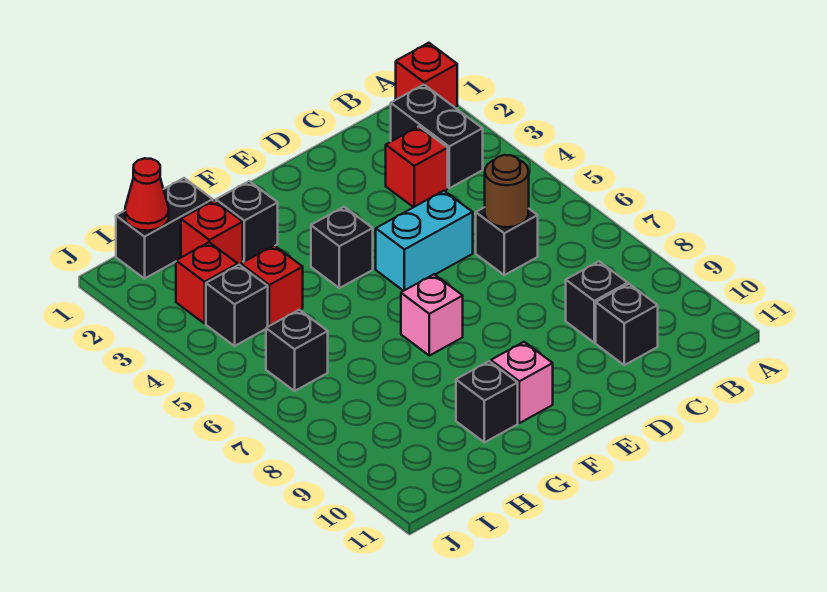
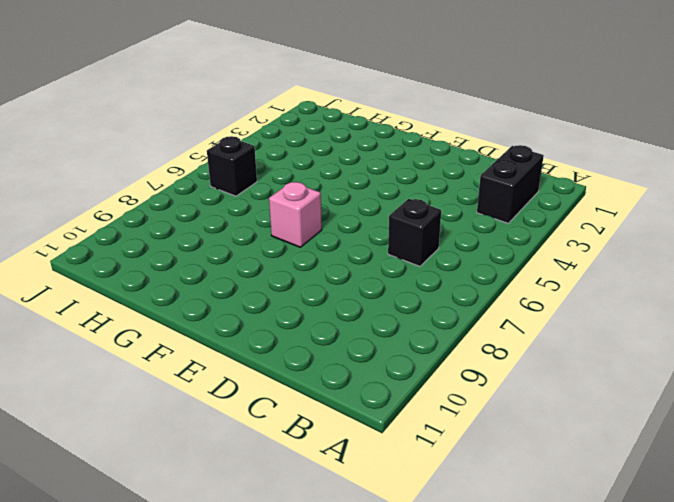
none -> red brick A1 level 1
none -> red brick C3 level 1
none -> black brick C9 level 1

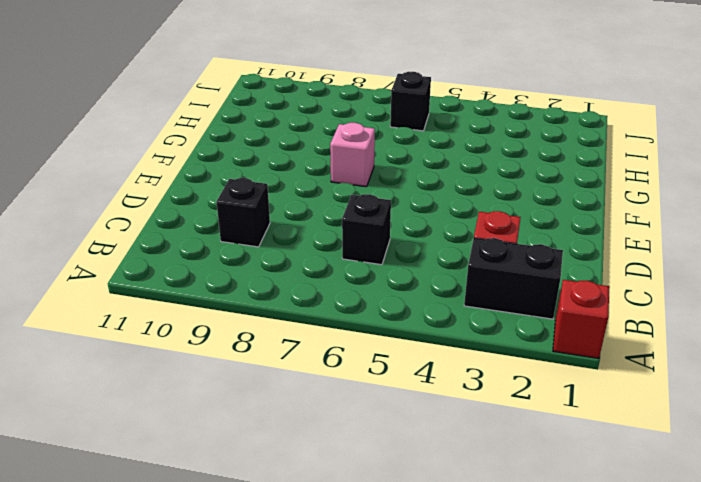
none -> black brick C10 level 1
none -> cyan brick D5:E5 level 1
none -> black brick F4 level 1

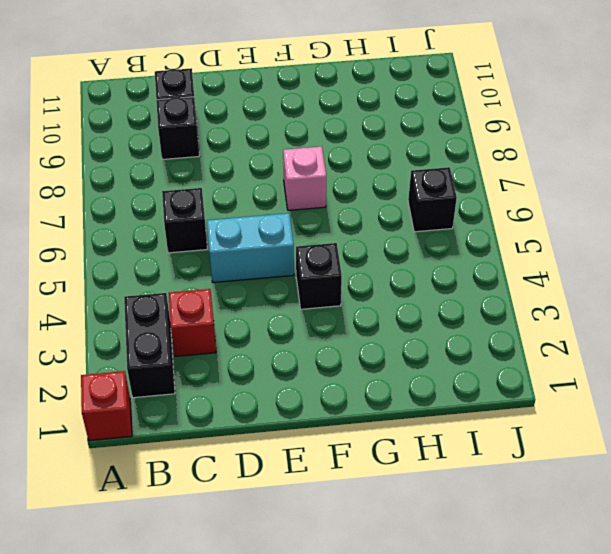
none -> pink brick F10 level 1
none -> black brick G2 level 1
none -> black brick G10 level 1

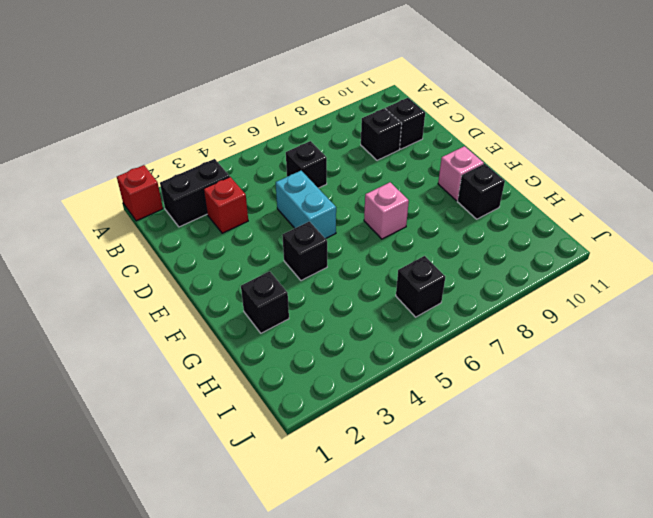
none -> black brick H1:I1 level 1
none -> red brick H2 level 1
none -> red brick H4 level 1

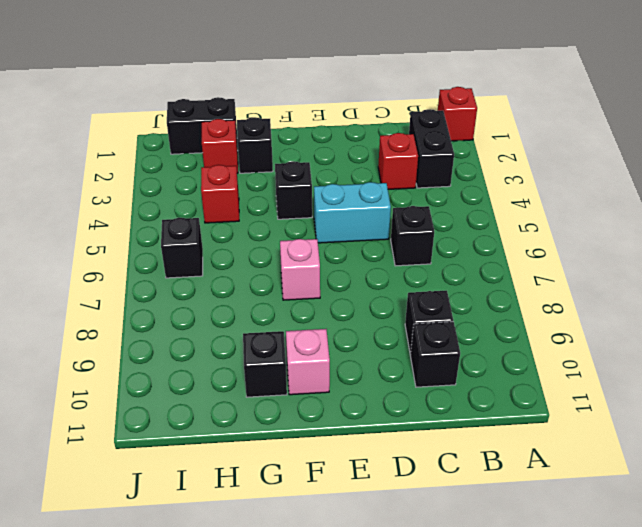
none -> red brick I3 level 1
none -> black brick I4 level 1
none -> brown round brick C6 level 2

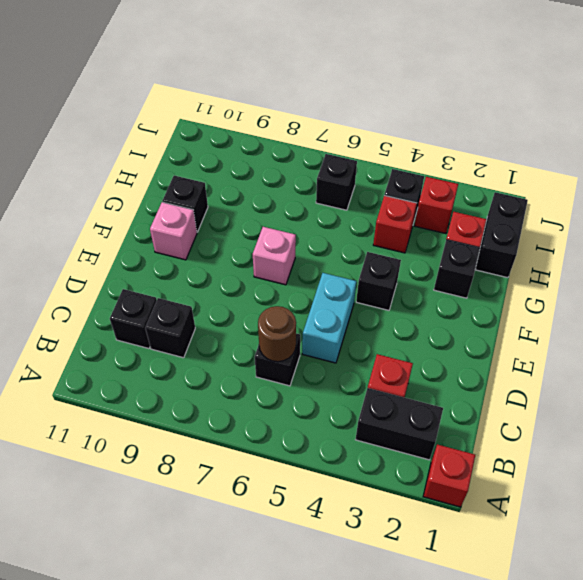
none -> red cone I1 level 2

